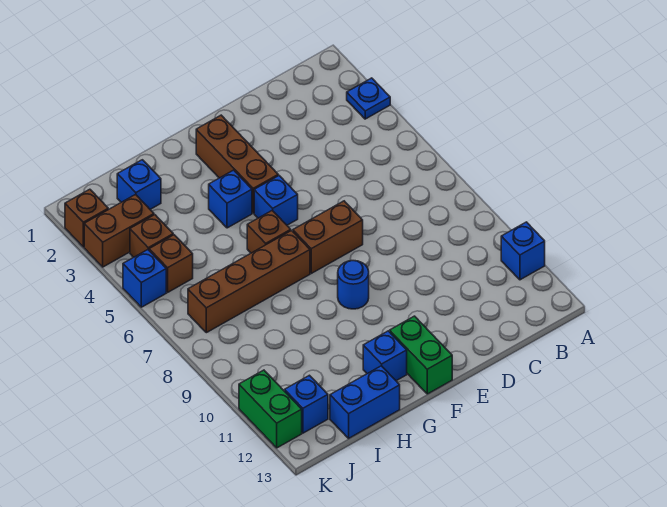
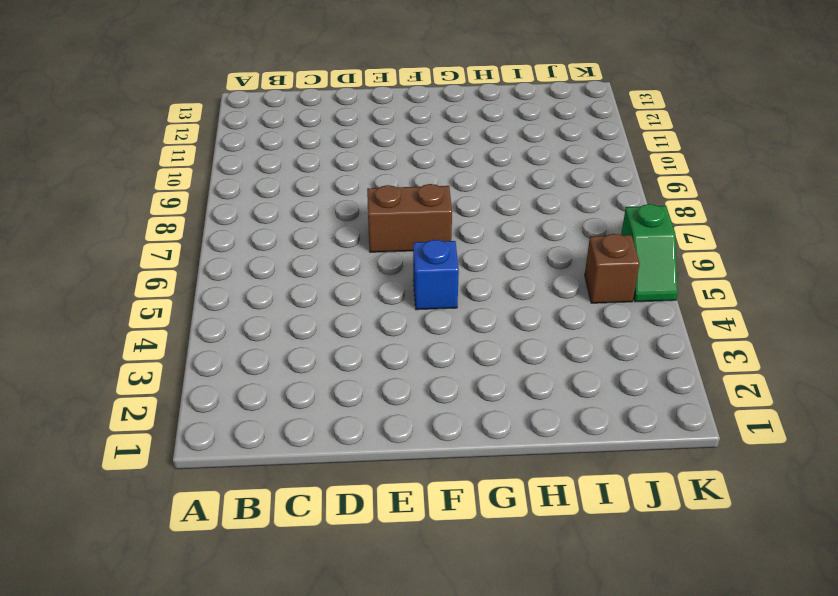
green slope K5:K6 level 1 top 6 -> blue brick K5 level 1
none -> blue plate A3 level 1
none -> blue brick A11 level 1
none -> brown brick F2:F4 level 1

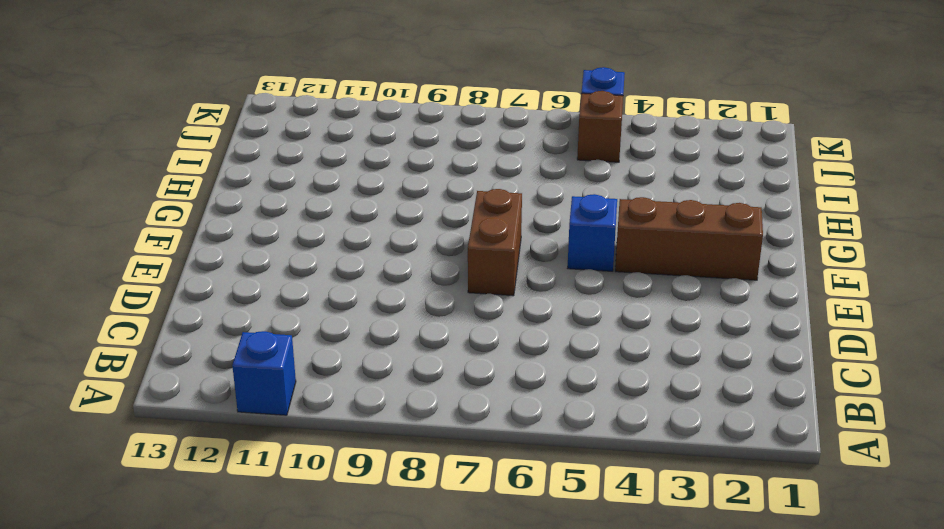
none -> blue plate A3 level 1
none -> blue round brick F9 level 1
none -> green brick F12:F13 level 1

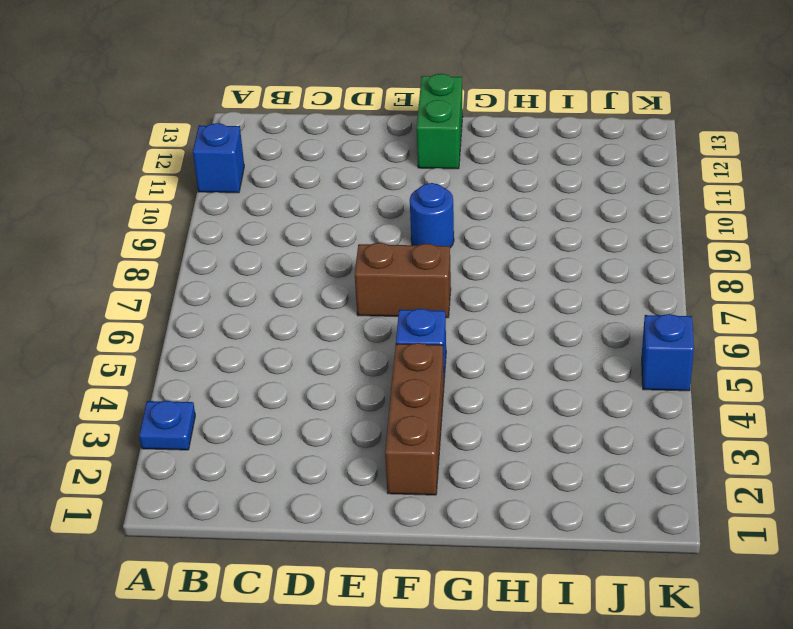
none -> blue brick G4 level 1
none -> brown brick G6 level 1
none -> brown brick G7:J7 level 1

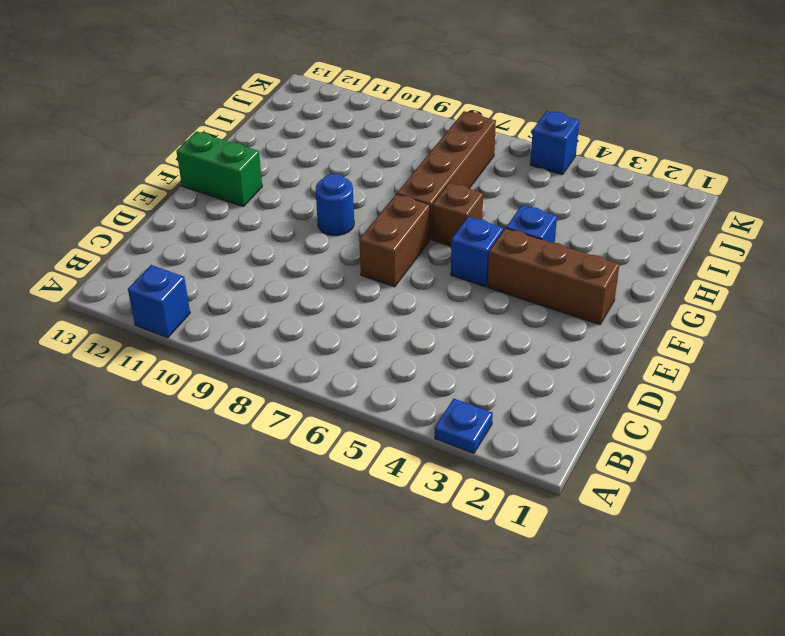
none -> blue brick G12 level 1
none -> blue brick H13:I13 level 1
none -> blue brick I2 level 1

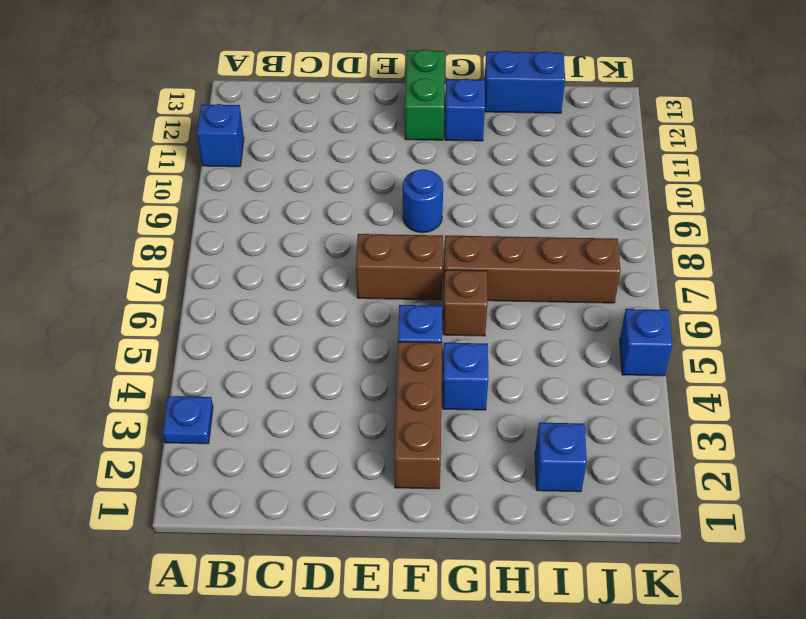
none -> brown brick J3:K3 level 1
none -> brown brick J4 level 1
none -> brown brick J5 level 1

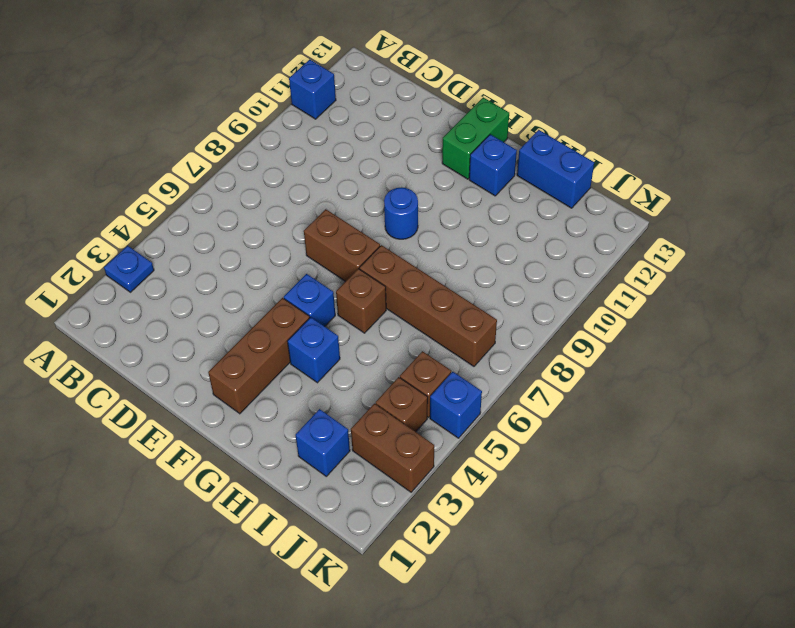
none -> blue brick J12 level 1
none -> brown brick K2 level 1
none -> green brick K11:K12 level 1

